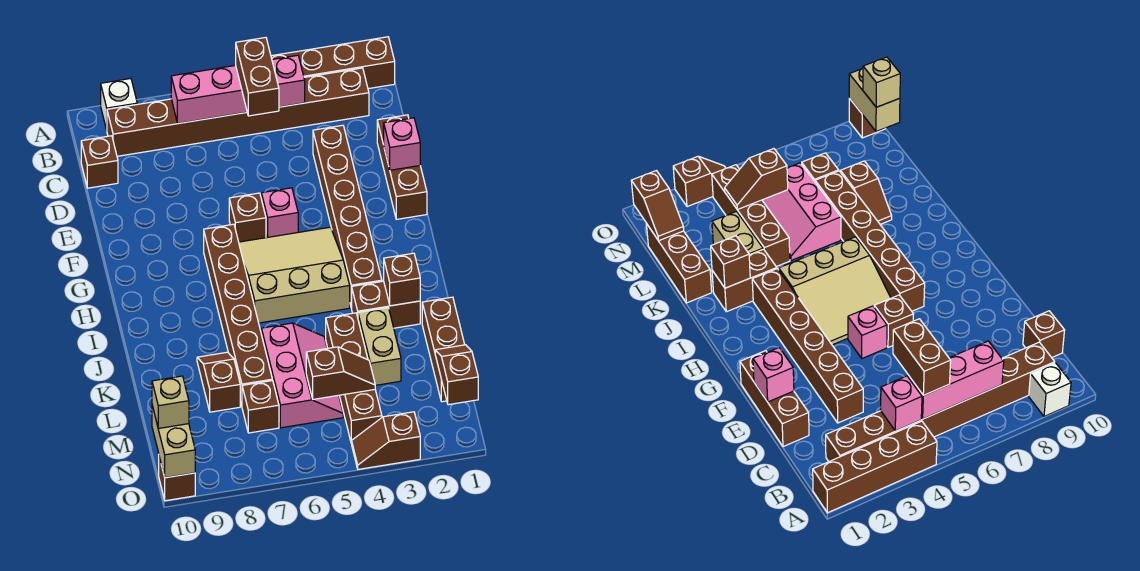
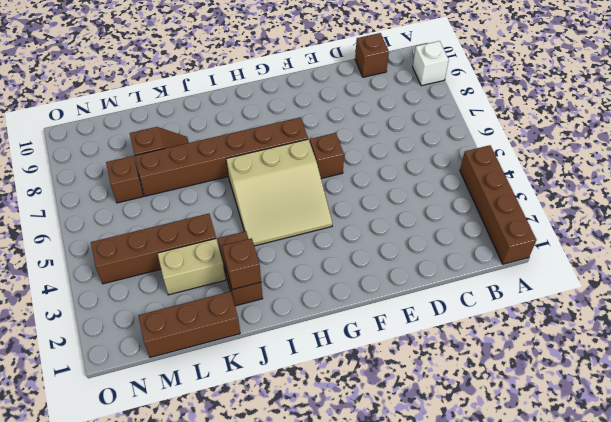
tan slope G4:I6 level 1 top 6 -> tan slope G4:I6 level 1 top I
none -> brown brick B2:B9 level 1
none -> brown brick D1:F1 level 1
none -> brown brick D3:I3 level 1

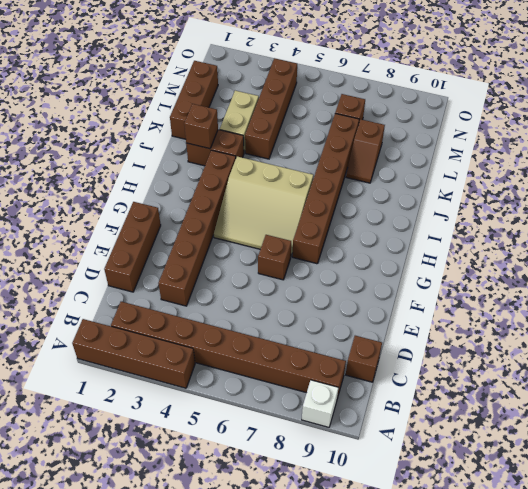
none -> pink brick F5 level 1
none -> pink slope K5:M6 level 1 top 6
none -> brown slope O3:O4 level 1 top 3

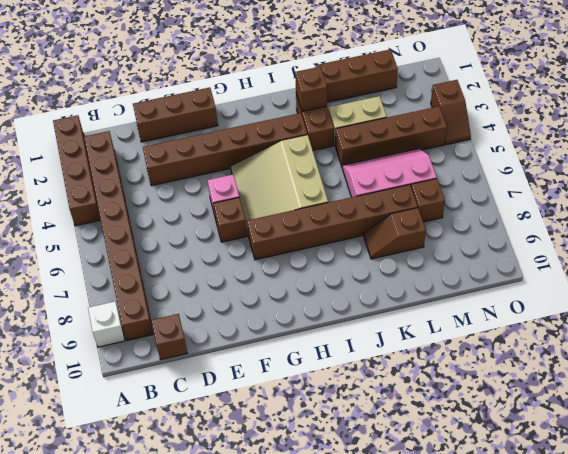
none -> brown brick O10 level 1
none -> pink brick B4 level 2
none -> pink brick B5:B7 level 2

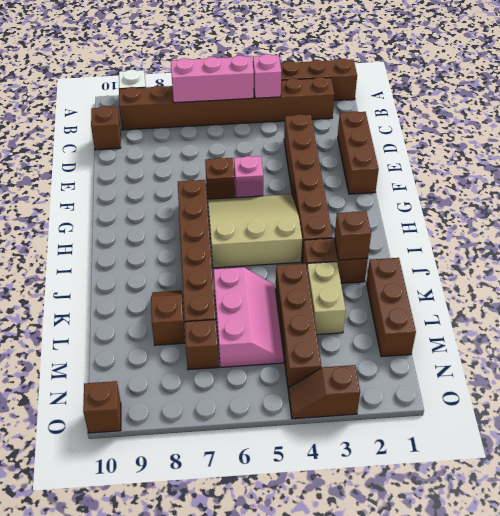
none -> pink brick E1 level 2
none -> brown slope M1:N1 level 2 top N
none -> brown slope M4:M5 level 2 top 5

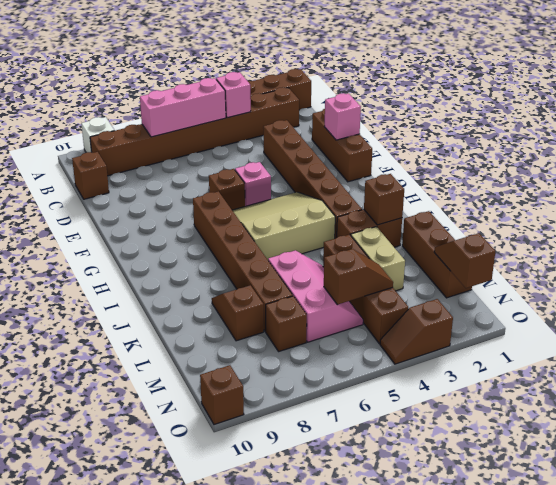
none -> tan brick N10:O10 level 2
none -> brown brick B5:C5 level 3
none -> tan brick N10 level 3

